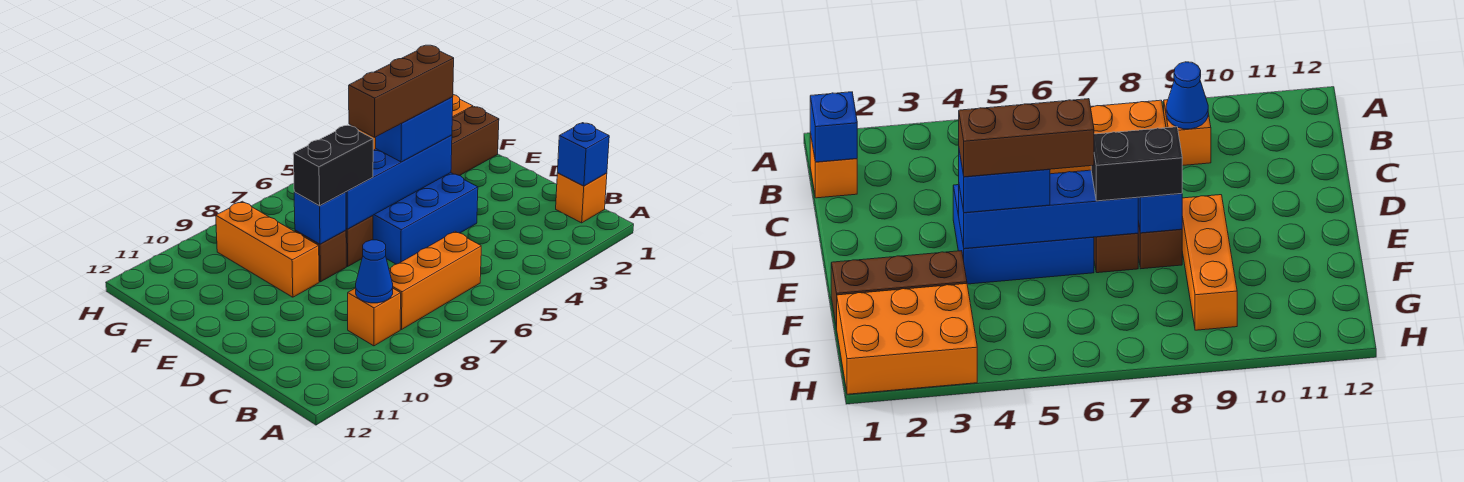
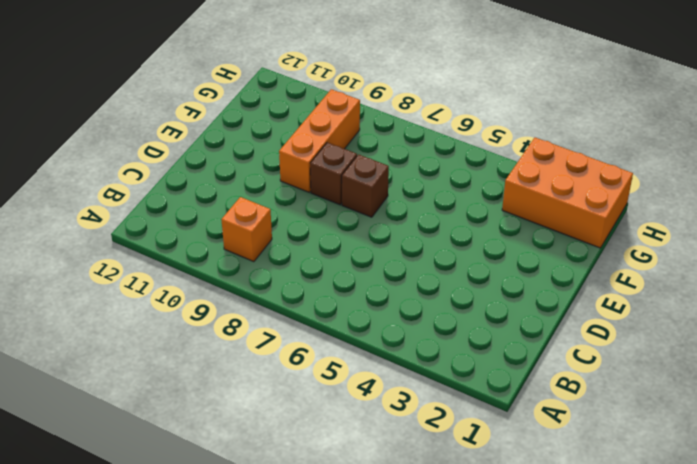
none -> orange brick B1 level 1
none -> orange brick B6:B8 level 1
none -> blue brick D4:E6 level 1

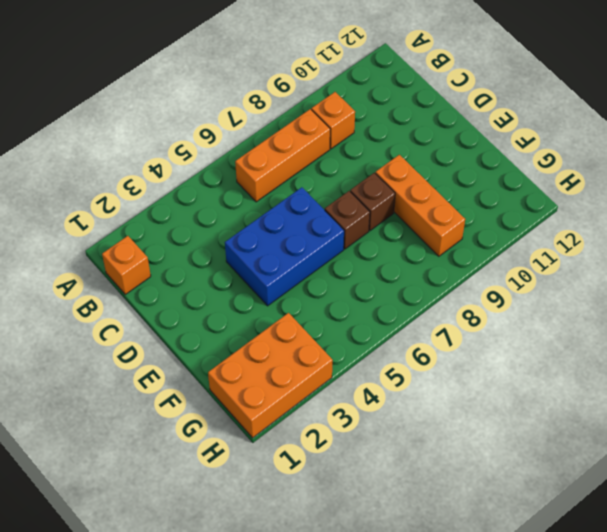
none -> brown brick F1:F3 level 1
none -> blue brick B1 level 2
none -> blue cone B9 level 2

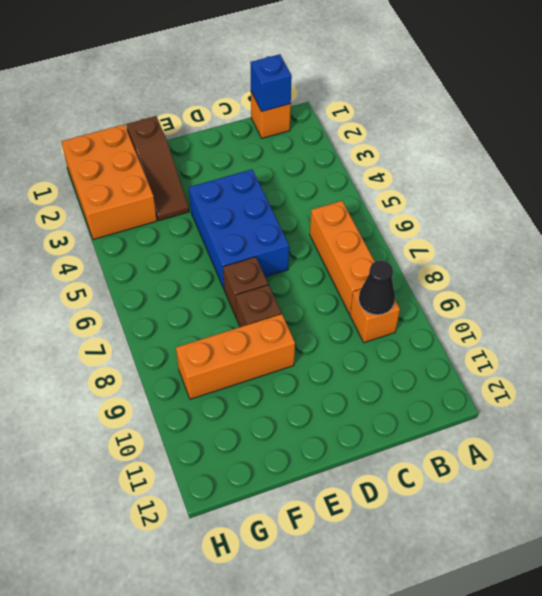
black cone B9 level 2 -> blue cone B9 level 2
brown slope F1:F3 level 1 top 1 -> brown brick F1:F3 level 1
none -> blue brick E4:E7 level 2
none -> blue brick E8 level 2
none -> blue brick E4:E5 level 3

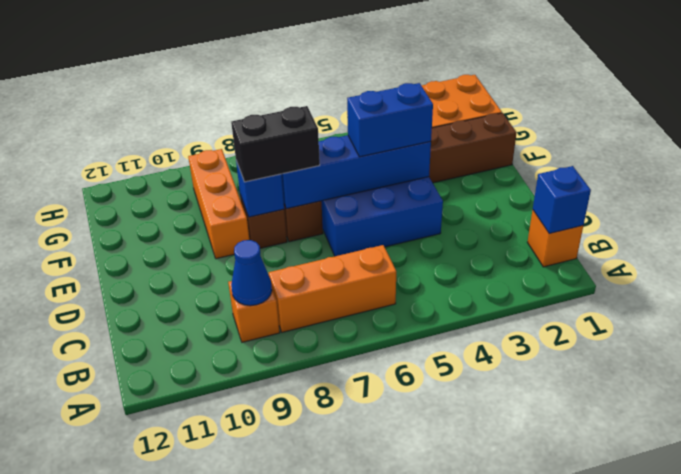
none -> brown brick E4:E6 level 4

